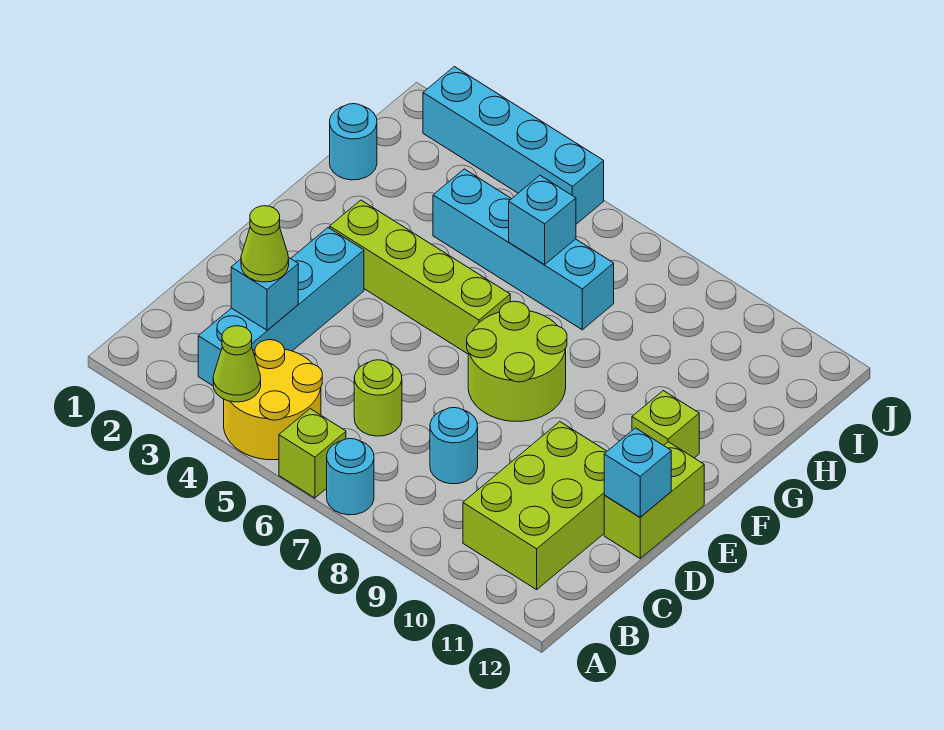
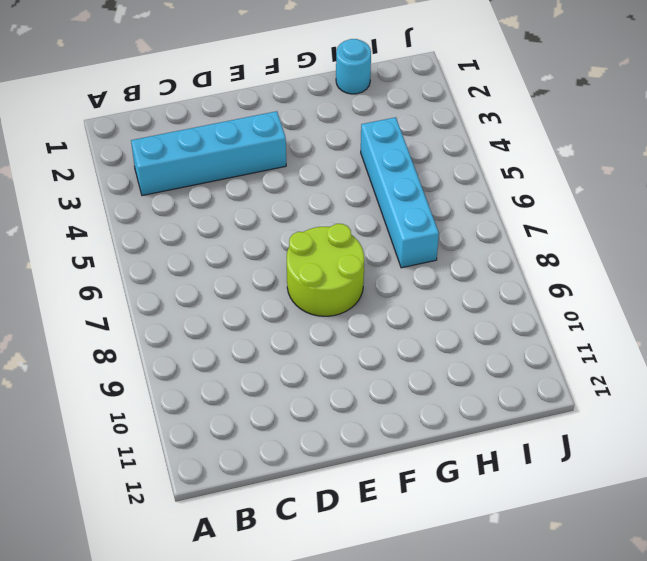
none -> yellow round brick A4:B5 level 1
none -> lime brick A6 level 1
none -> cyan round brick A7 level 1

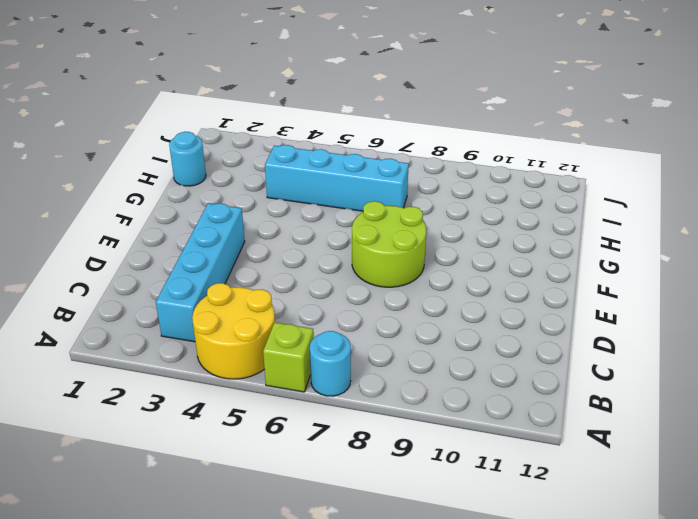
none -> lime brick B10:D11 level 1
none -> lime round brick C6 level 1
none -> cyan round brick C8 level 1

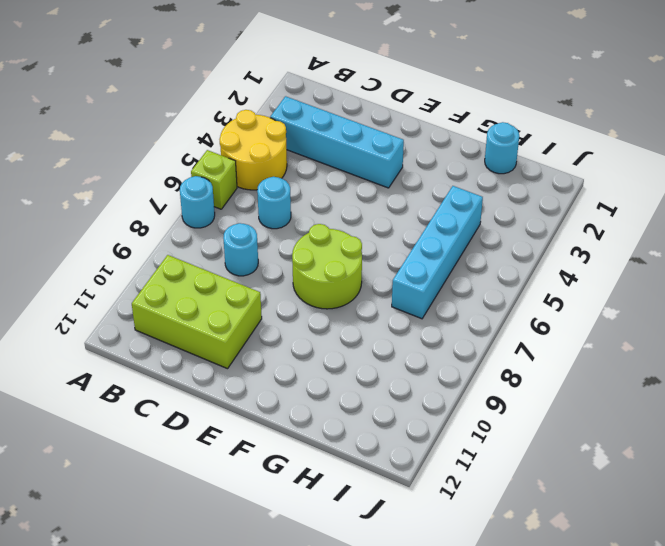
cyan round brick C6 level 1 -> lime round brick C6 level 1
none -> lime brick D12:E12 level 1
none -> lime brick F3:F6 level 1
none -> lime brick F11 level 1

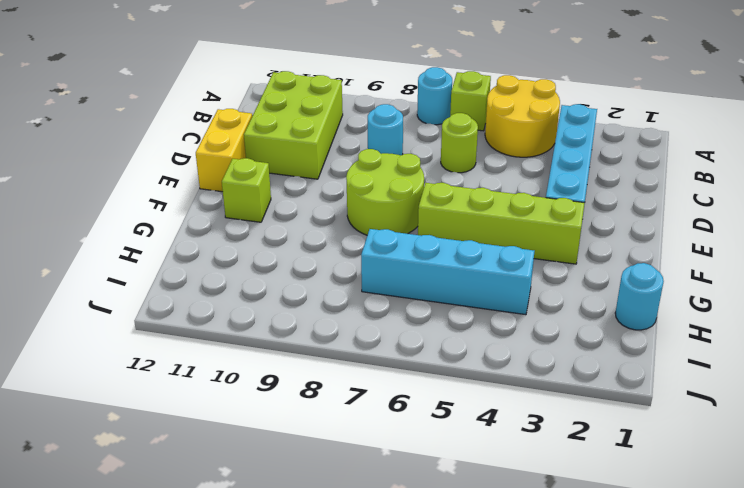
yellow brick D12:E12 level 1 -> lime brick D12:E12 level 1
none -> cyan brick J2:J5 level 1
none -> lime cone A4 level 2
none -> cyan brick C3 level 2

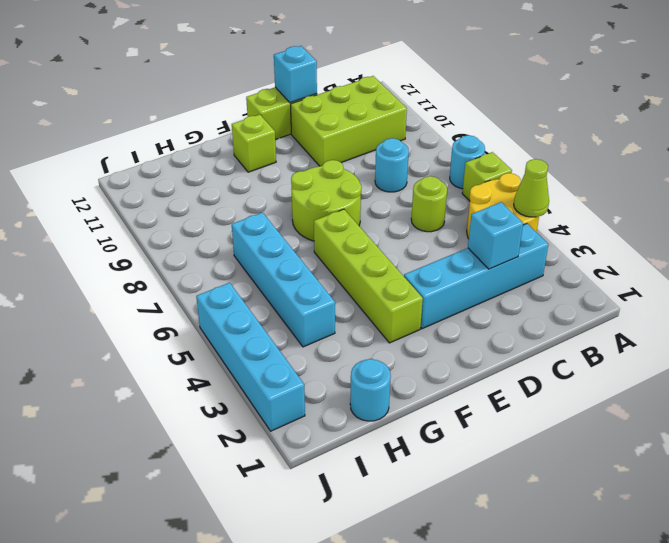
none -> cyan brick H6 level 2
none -> lime cone C3 level 3

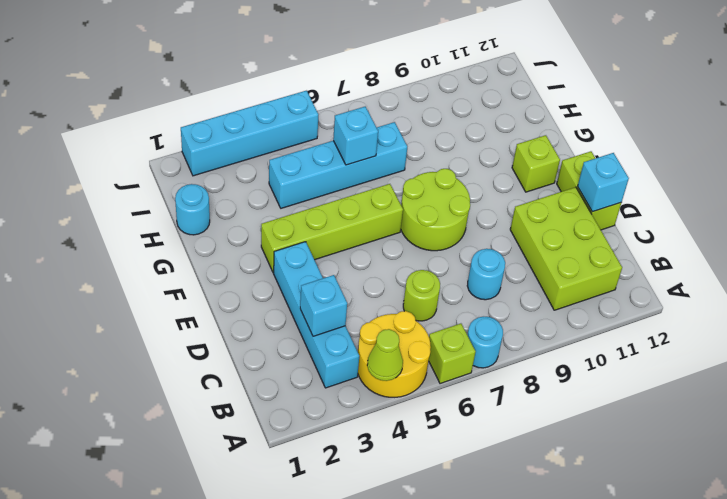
none -> lime cone C3 level 3

